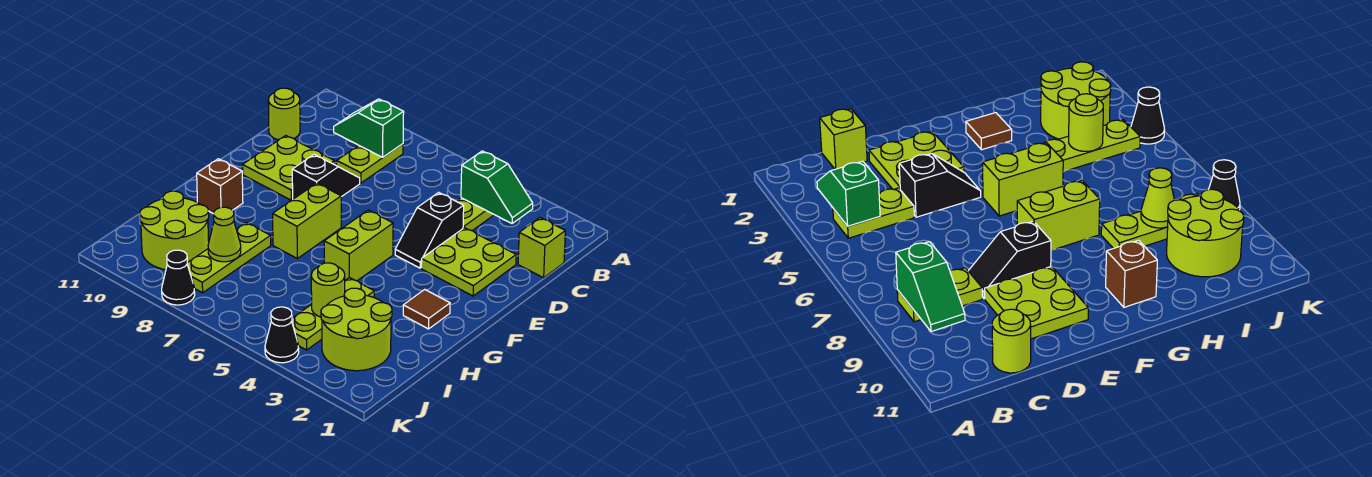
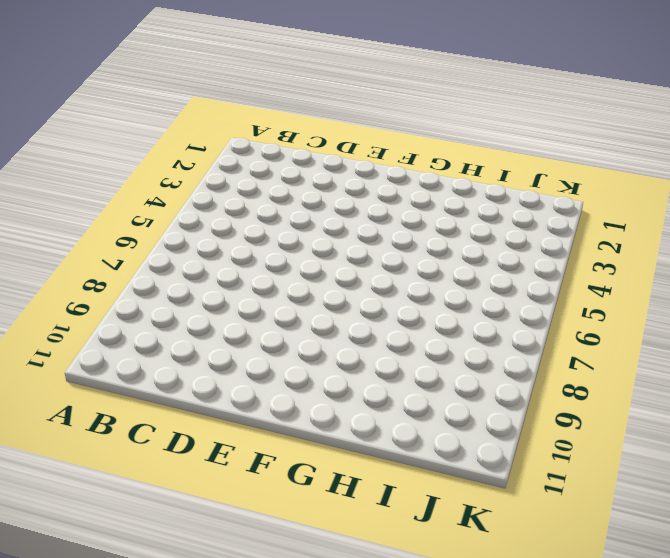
none -> lime plate B4:C4 level 1
none -> lime plate B8:C8 level 1
none -> lime brick C1 level 1

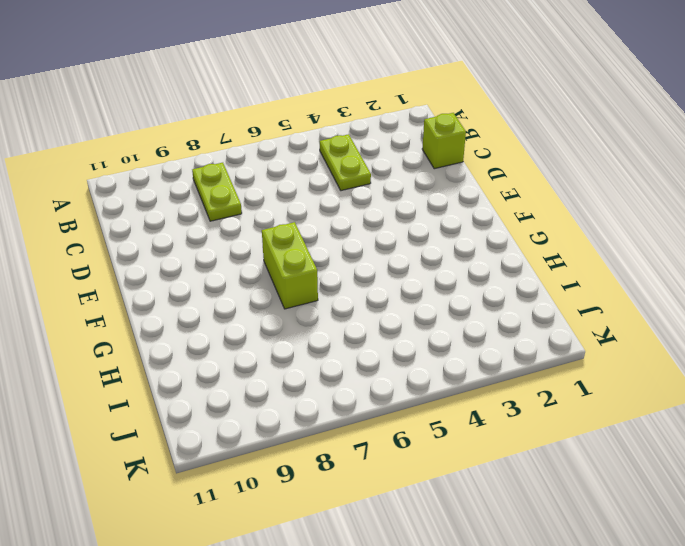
none -> lime round brick C11 level 1
none -> lime plate D2:E3 level 1
none -> black slope D4:E4 level 1 top D

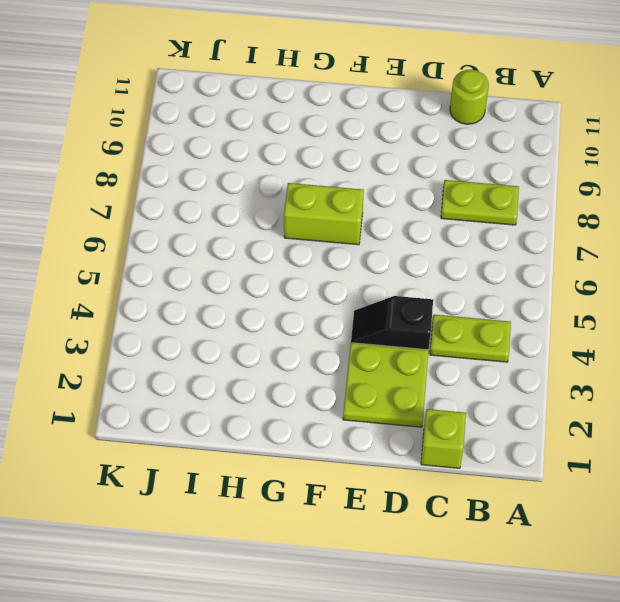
none -> black slope D8:E8 level 1 top E
none -> lime plate D9:E10 level 1
none -> lime brick F5:G5 level 1

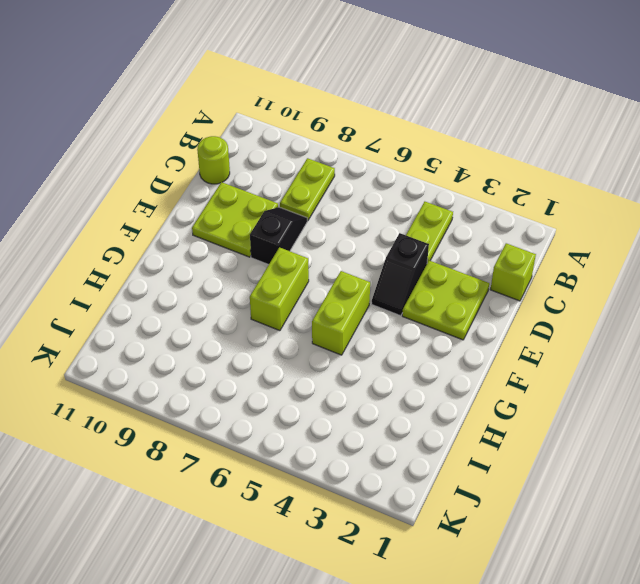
none -> brown tile G2 level 1
none -> brown brick G10 level 1
none -> lime plate H4:J4 level 1

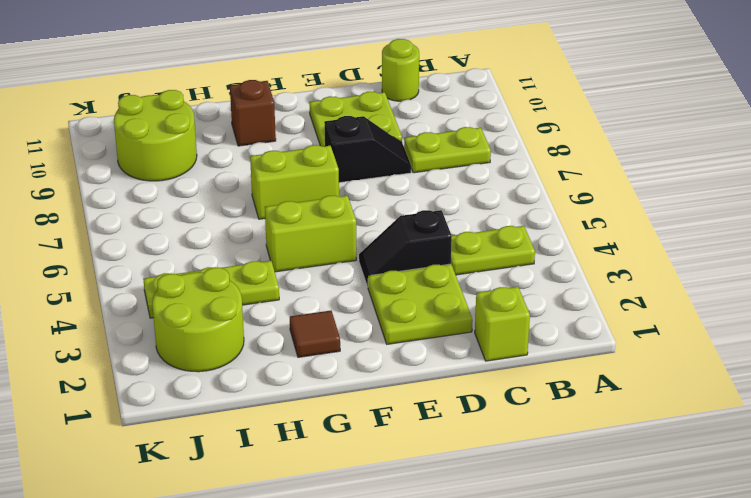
none -> lime plate H8:J8 level 1
none -> black cone K4 level 1
none -> black cone K8 level 1

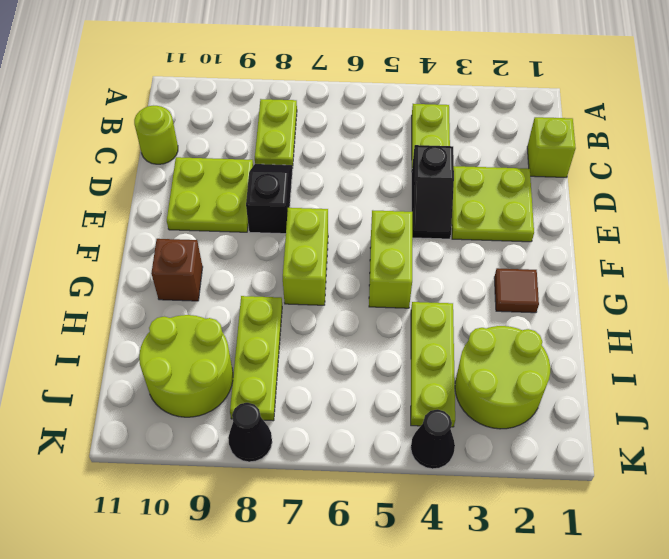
none -> green slope B3:B4 level 2 top 4
none -> green slope B8:B9 level 2 top 8
none -> lime round brick I4 level 2

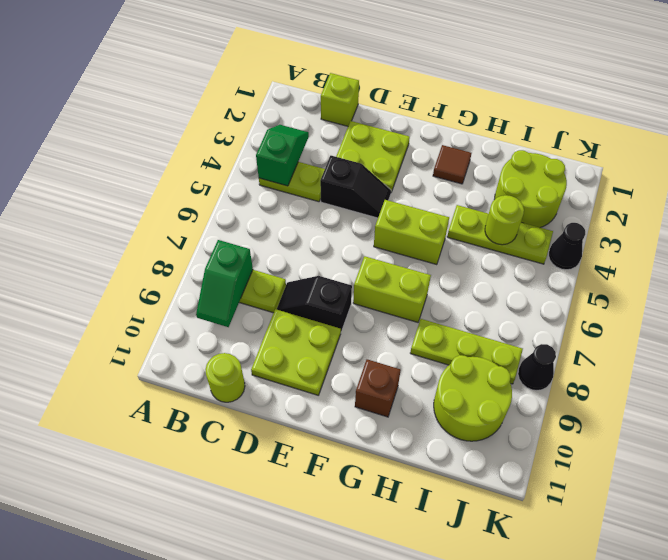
none -> lime cone I8 level 2

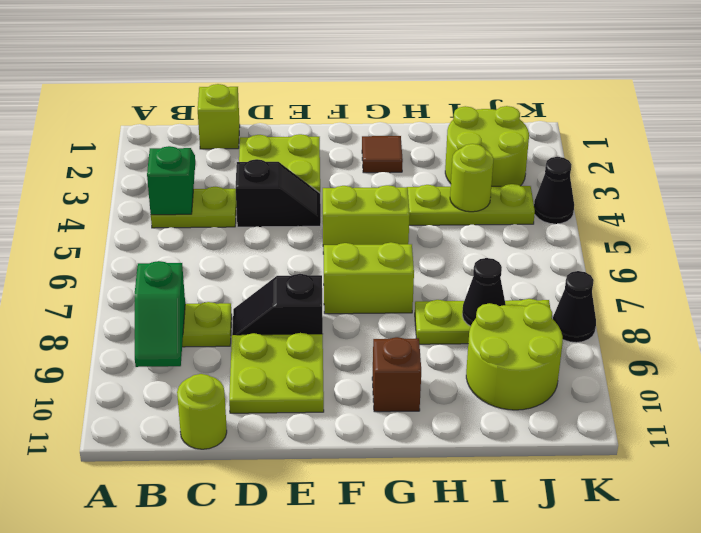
black cone I8 level 2 -> lime cone I8 level 2

